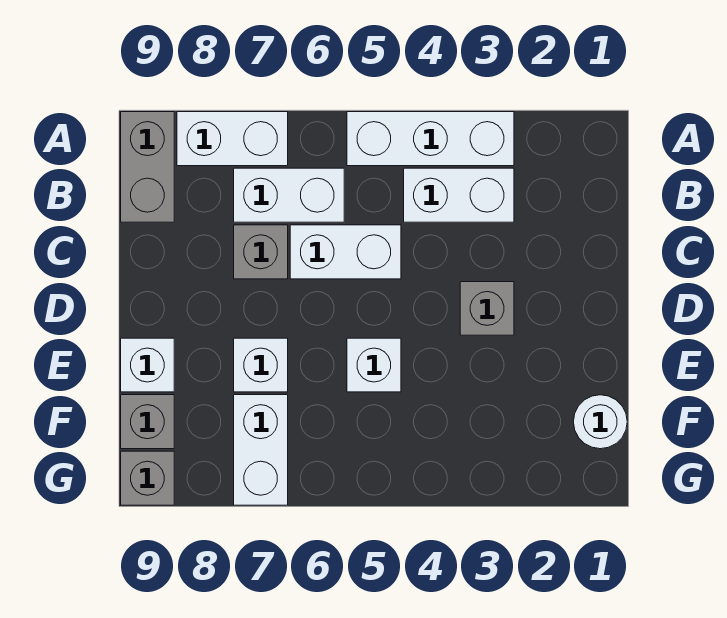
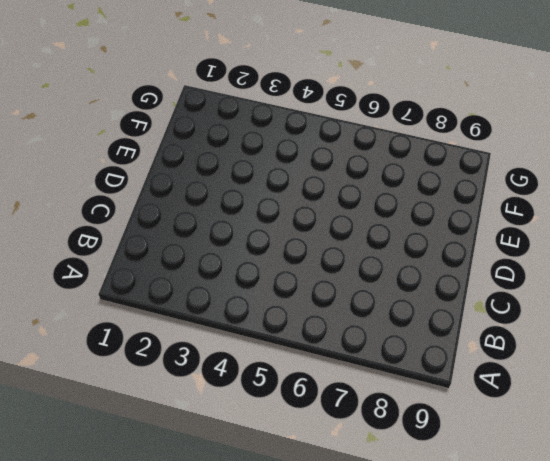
none -> white brick A3:A5 level 1
none -> white brick A7:A8 level 1
none -> grey brick A9:B9 level 1

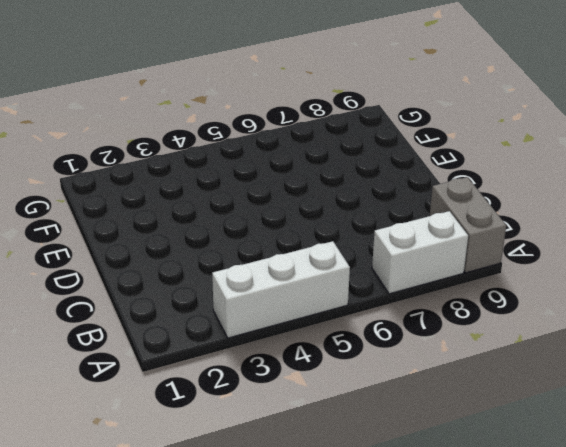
none -> white brick B3:B4 level 1
none -> white brick B6:B7 level 1
none -> white brick C5:C6 level 1

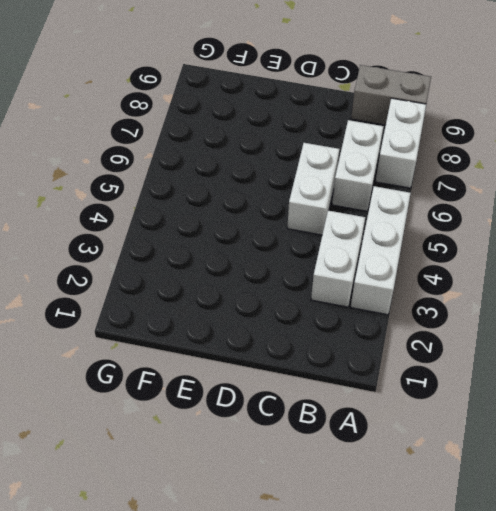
none -> grey brick C7 level 1
none -> grey brick D3 level 1
none -> white brick E5 level 1

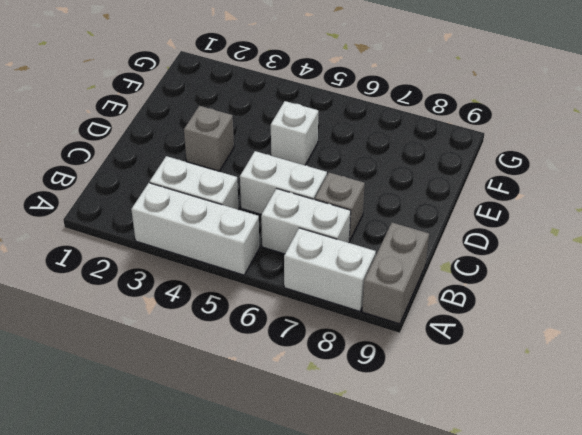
none -> white brick E7 level 1
none -> white brick E9 level 1
none -> white round brick F1 level 1

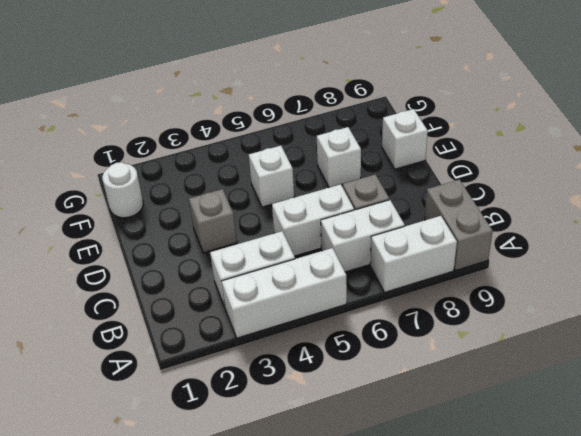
none -> white brick F7:G7 level 1
none -> grey brick F9 level 1
none -> grey brick G9 level 1

